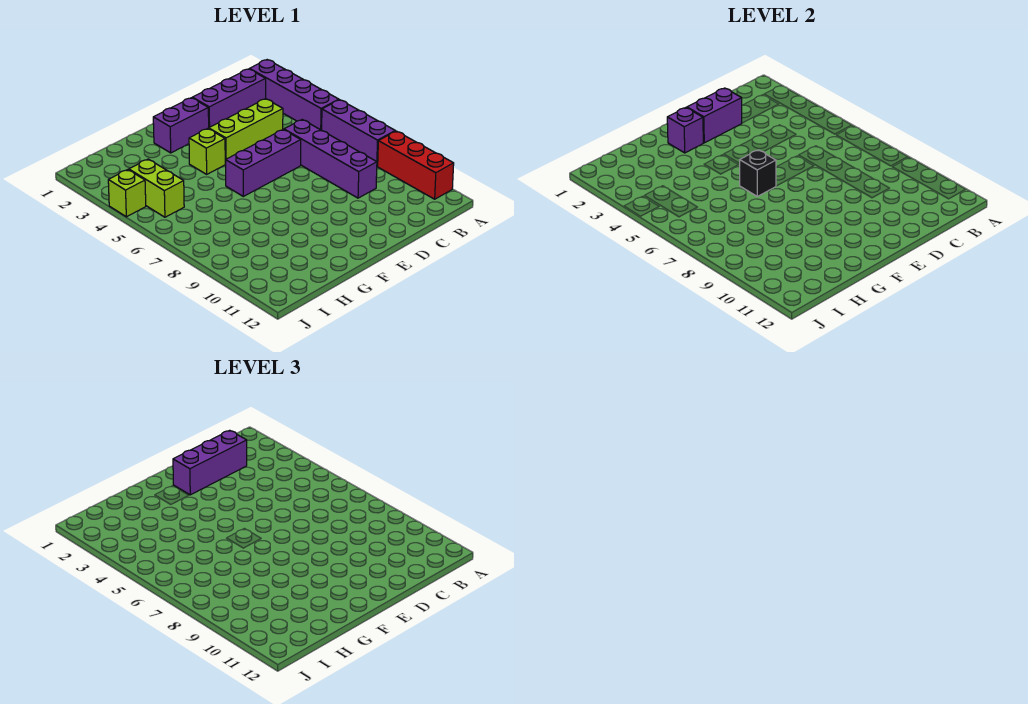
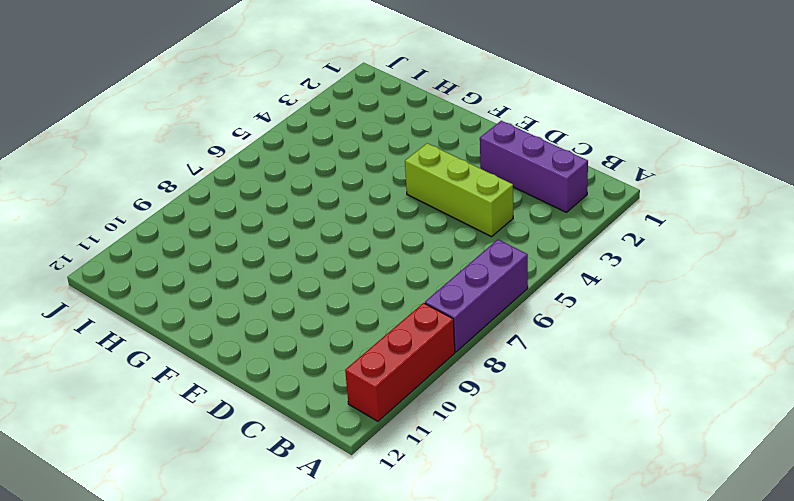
none -> purple brick A2:A5 level 1
none -> purple brick C6:C9 level 1
none -> purple brick D6:F6 level 1

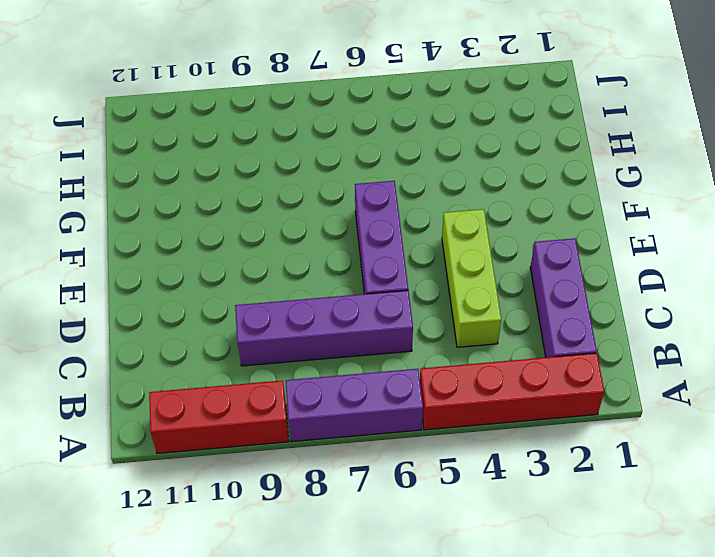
red brick A2:A5 level 1 -> purple brick A2:A5 level 1
none -> purple brick E2:F2 level 1
none -> lime brick F4 level 1
none -> lime brick I4:I5 level 1

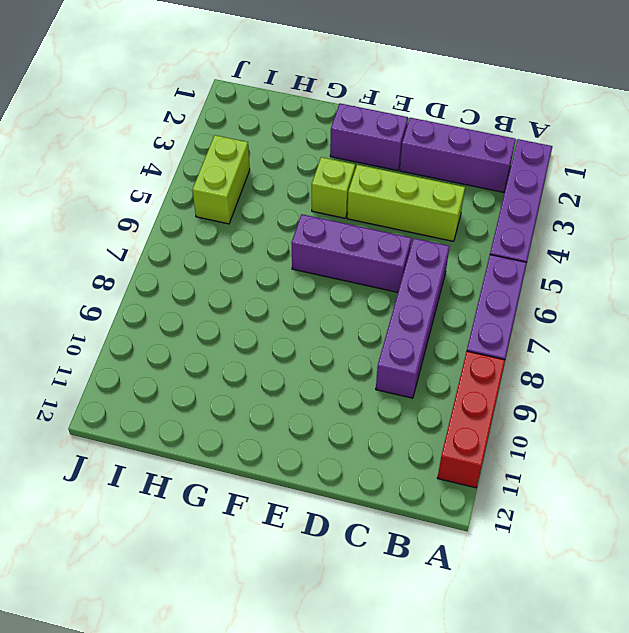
none -> lime brick J4 level 1
none -> purple brick D2:E2 level 2
none -> purple brick F2 level 2

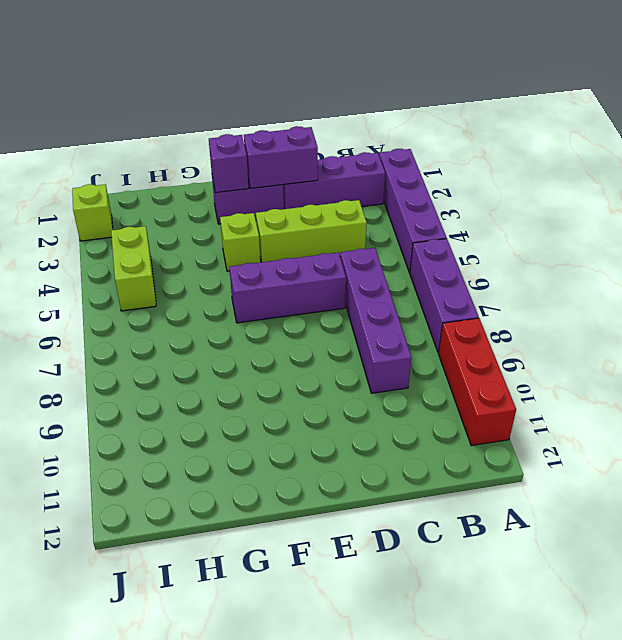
lime brick J2 level 1 -> lime brick J4 level 1
none -> black brick F6 level 2
none -> purple brick C2:E2 level 3

